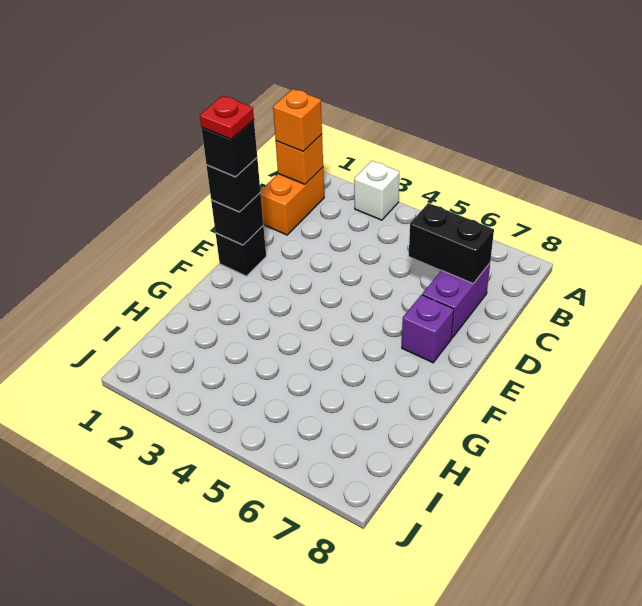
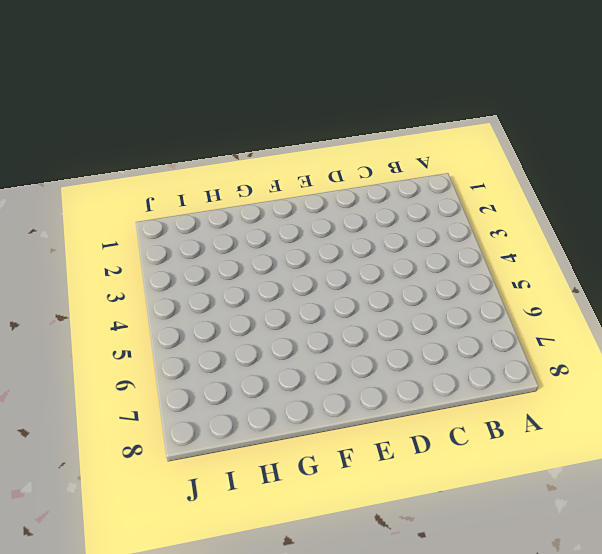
none -> white brick A3 level 1
none -> orange brick B1:C1 level 1
none -> purple brick C7:D7 level 1

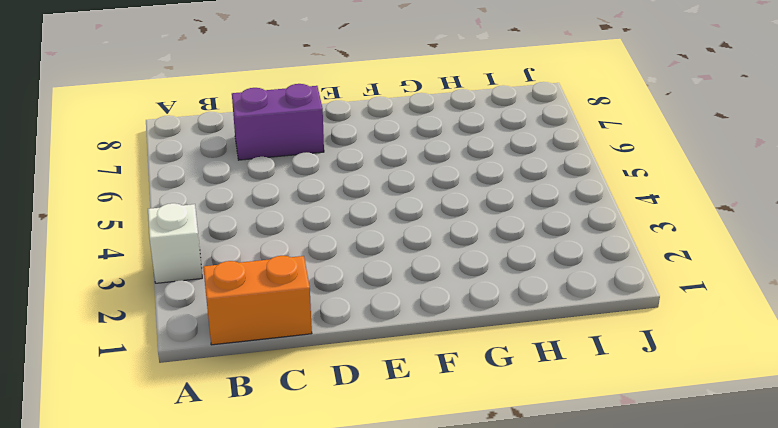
none -> black brick E1 level 1
none -> purple brick E7 level 1
none -> orange brick B1 level 2

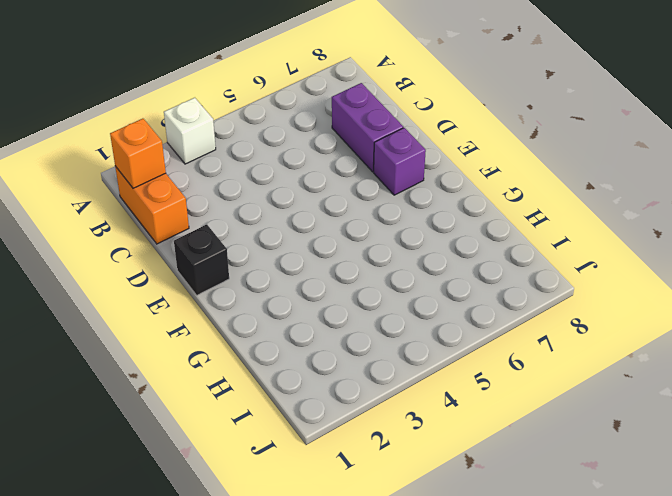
none -> black brick C6:C7 level 2
none -> black brick E1 level 2
none -> orange brick B1 level 3

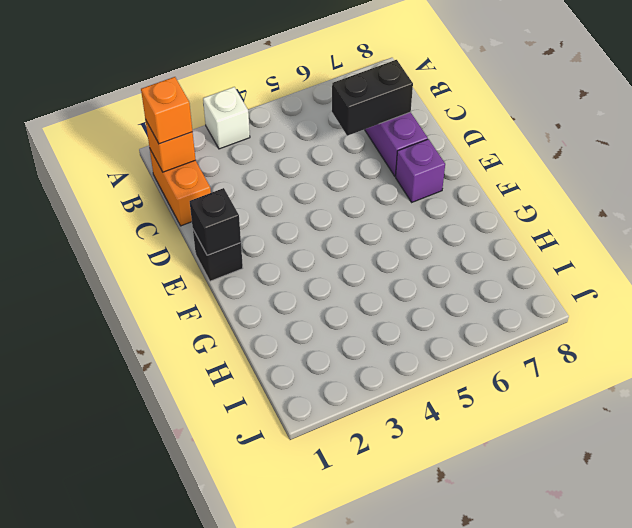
none -> black brick E1 level 3
none -> black brick E1 level 4
none -> red plate E1 level 5

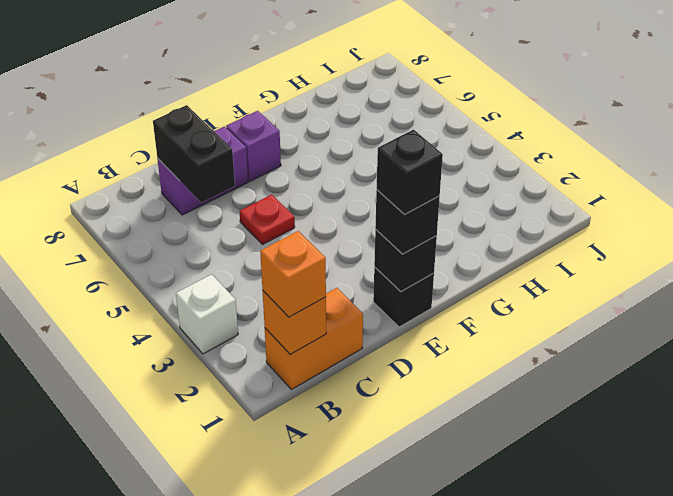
red plate D5 level 1 -> red plate E1 level 5

